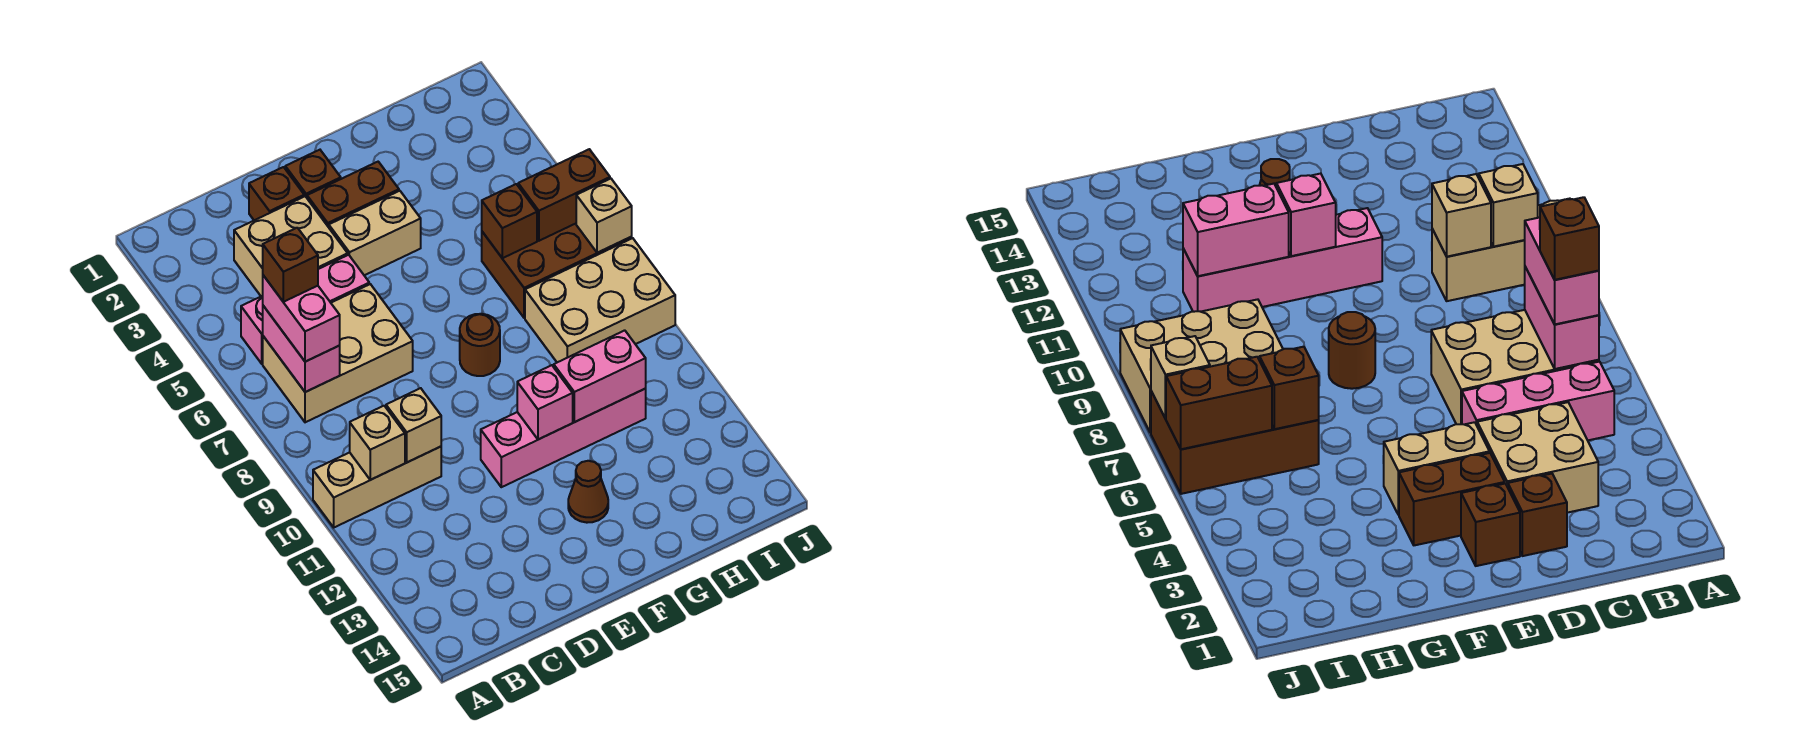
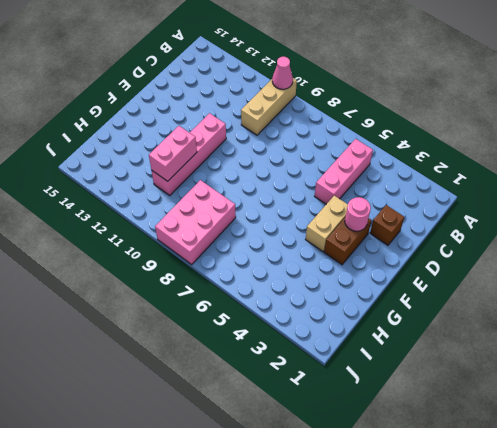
pink cone A10 level 2 -> none
pink round brick E3 level 2 -> none
pink brick H8:J9 level 1 -> tan brick H8:J9 level 1
none -> tan brick B6:D7 level 1
none -> tan brick C3:D4 level 1
none -> brown brick E2 level 1

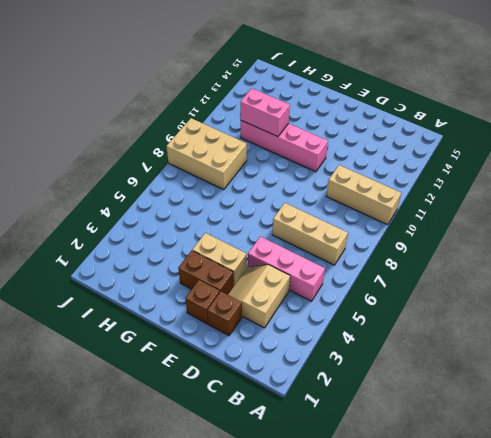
tan brick B7:D7 level 1 -> tan brick B6:D7 level 1
tan slope C3:D4 level 1 top C -> tan brick C3:D4 level 1
none -> brown round brick F8 level 1
none -> brown cone F13 level 1
none -> brown brick H6:J7 level 1

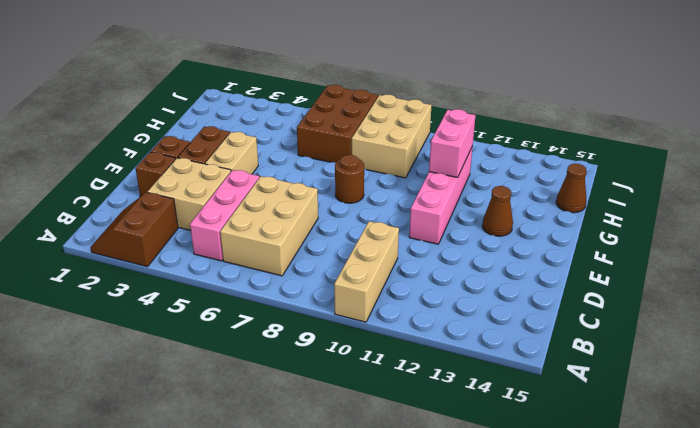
brown slope A2:B3 level 1 top 3 -> none
brown cone H15 level 1 -> none
none -> pink brick B6:B7 level 2
none -> tan brick B10 level 2
none -> tan brick C10 level 2

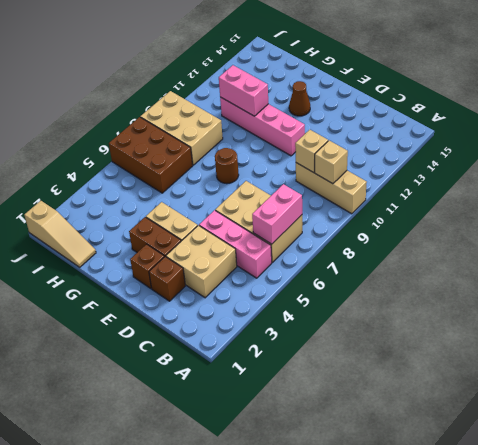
tan slope H1:J1 level 1 top J -> none
none -> pink brick F11 level 2
none -> brown brick H6 level 2
none -> brown brick I6:J6 level 2

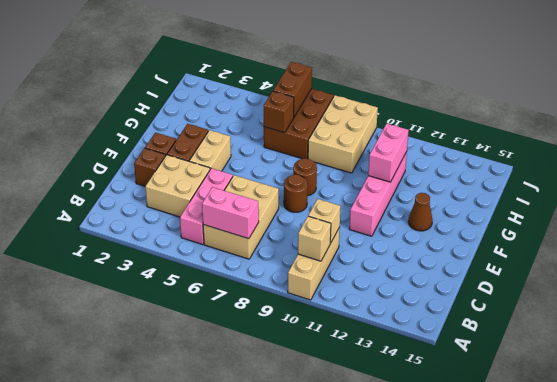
brown round brick E8 level 1 -> none
none -> pink brick F11 level 2
none -> tan brick J7 level 2
none -> pink brick B6:B7 level 3

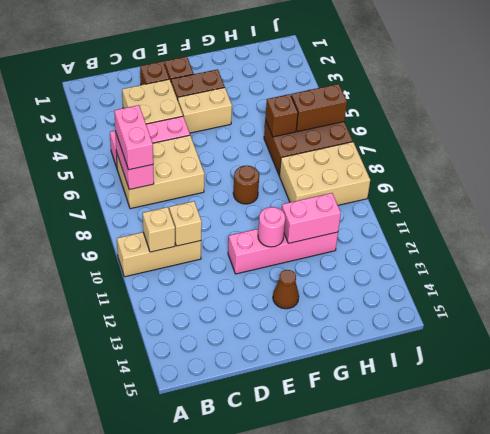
pink round brick F11 level 2 -> pink brick F11 level 2
none -> tan brick J7 level 2
none -> brown brick B6 level 4

